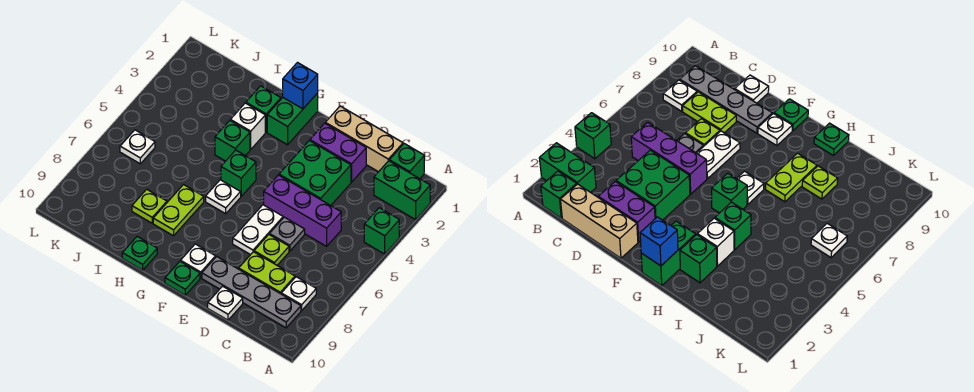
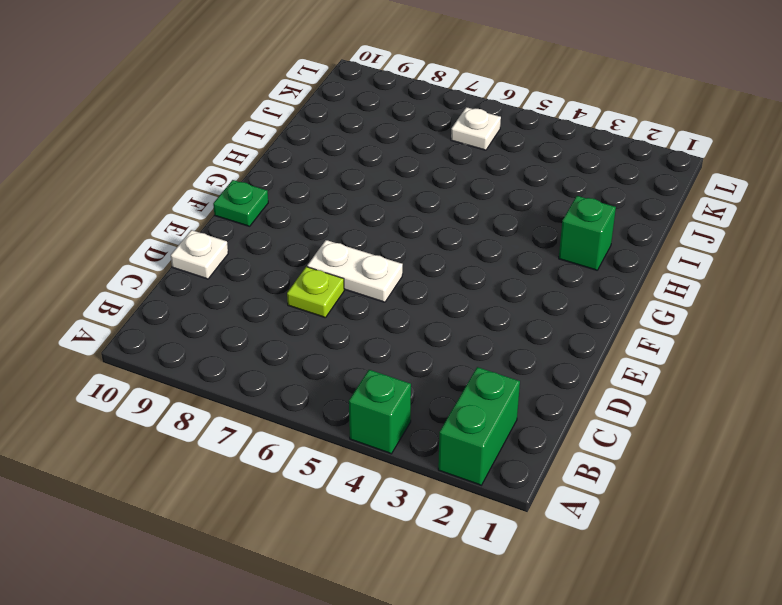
none -> green brick B1 level 1
none -> white plate B8 level 1
none -> grey plate B9:E9 level 1

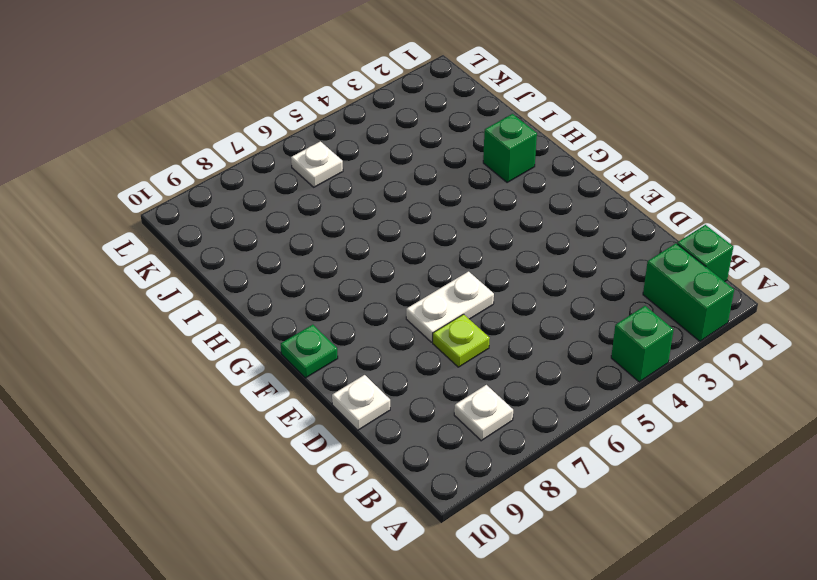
none -> grey plate B9:E9 level 1
none -> tan brick C1:E1 level 1
none -> purple brick C5:E5 level 1

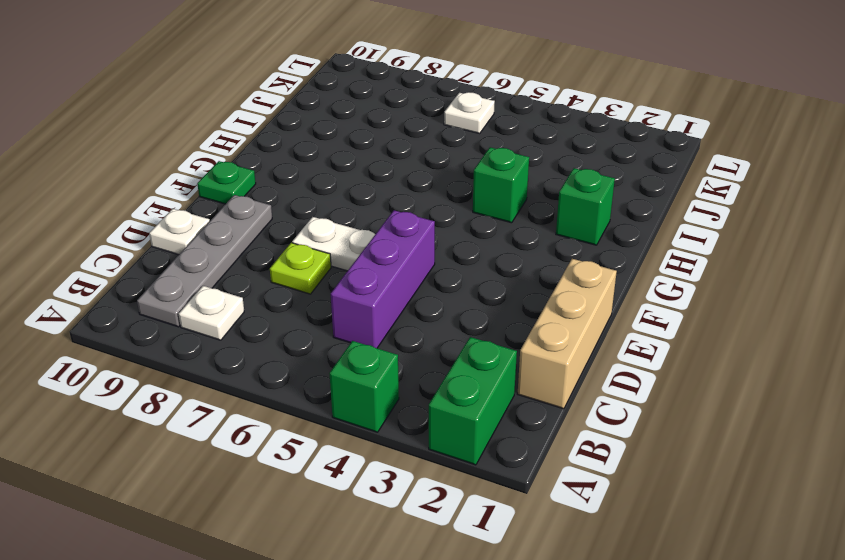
none -> green brick B1 level 1
none -> lime plate C8:D8 level 1
none -> purple brick D2:E2 level 1

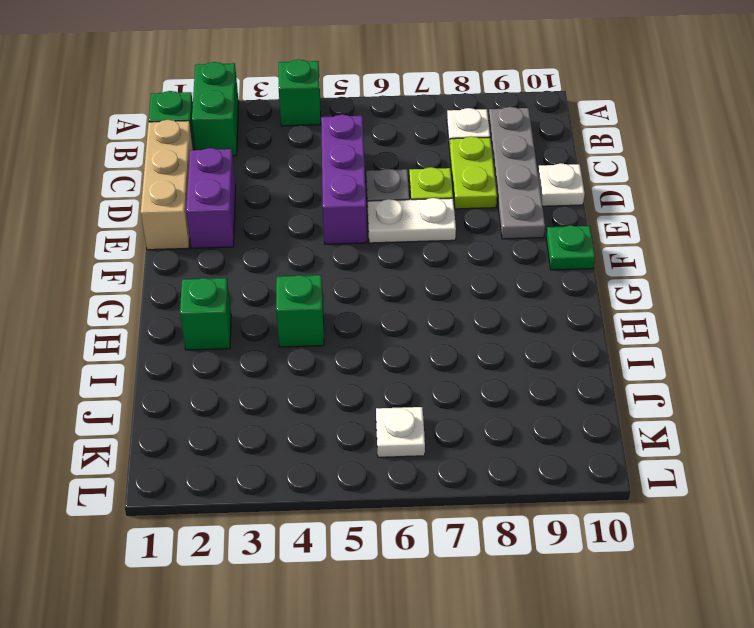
none -> green brick D3:E4 level 1
none -> white plate F9 level 1
none -> green brick G1:G2 level 1

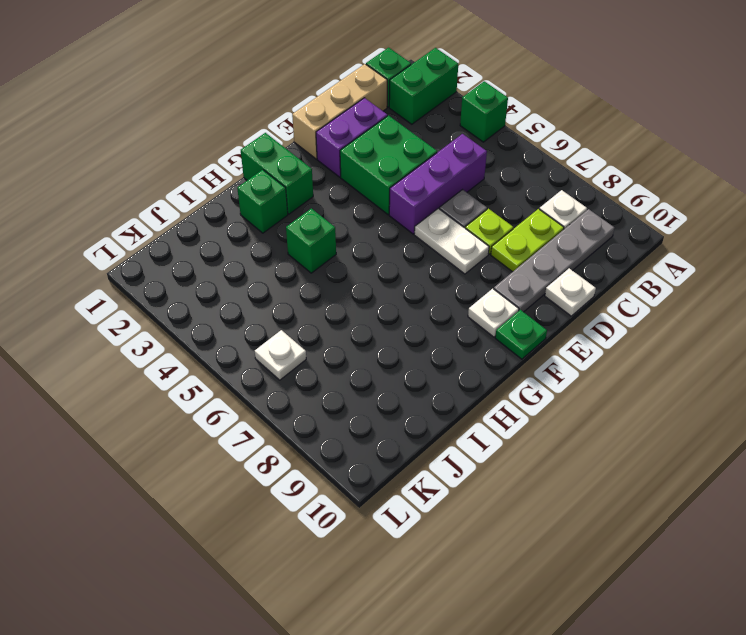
none -> green brick G5 level 1
none -> white plate G6 level 1
none -> white brick H3 level 1

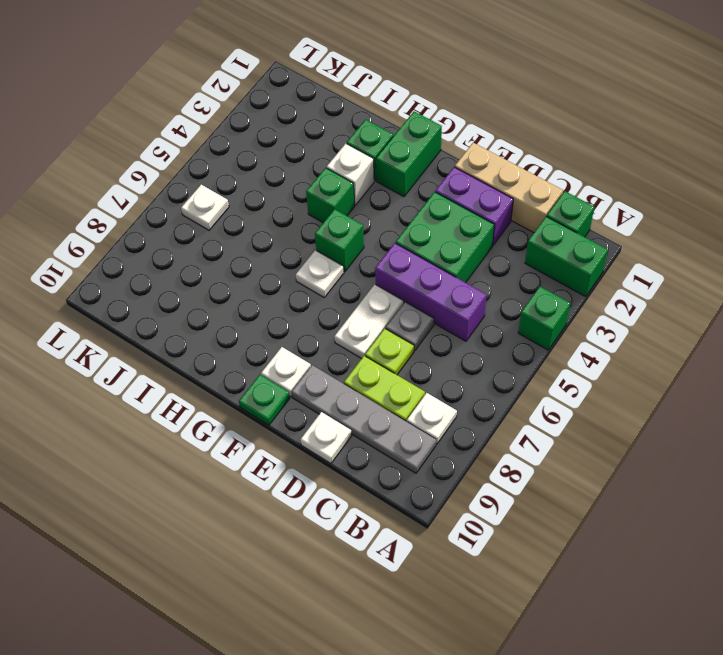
none -> lime plate H7:H8 level 1
none -> green plate H10 level 1
none -> lime plate I8 level 1

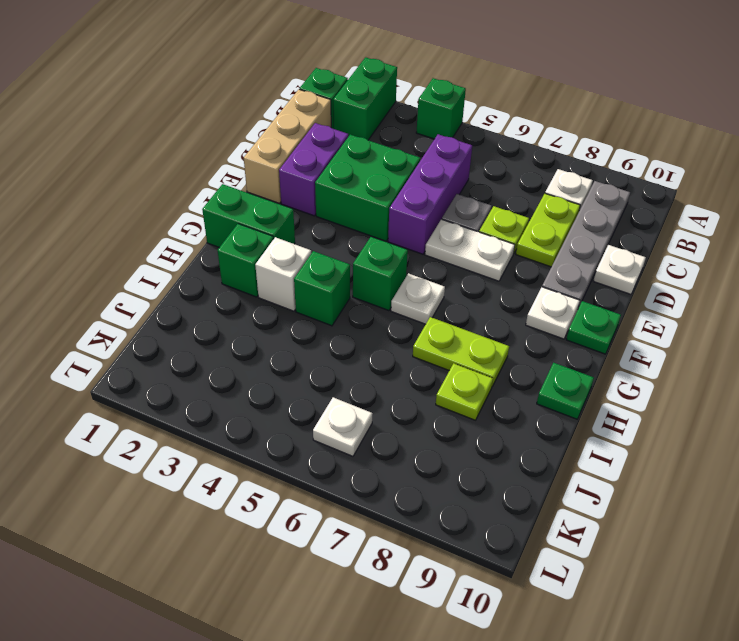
none -> blue brick G1 level 2

